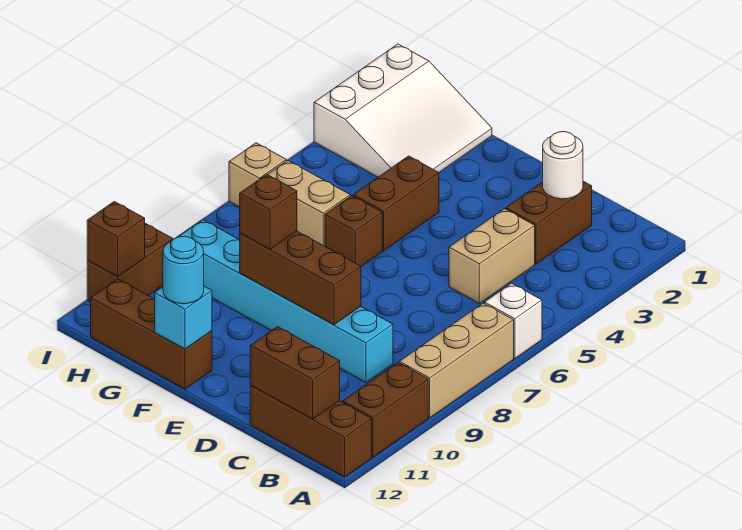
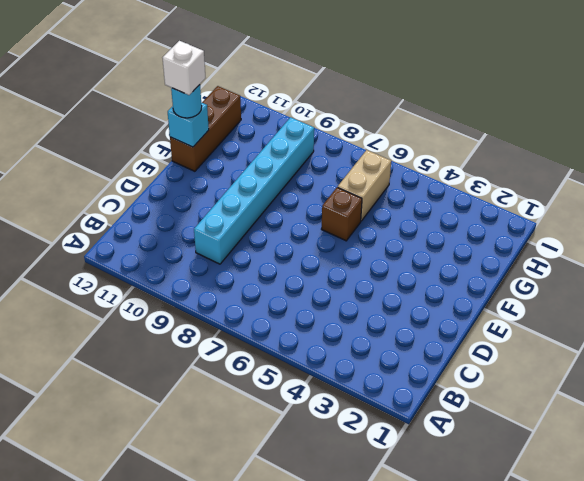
white brick F12 level 4 -> white brick A6 level 1
none -> tan brick A7:A9 level 1
none -> brown brick A10:A11 level 1
none -> brown brick A12:C12 level 1

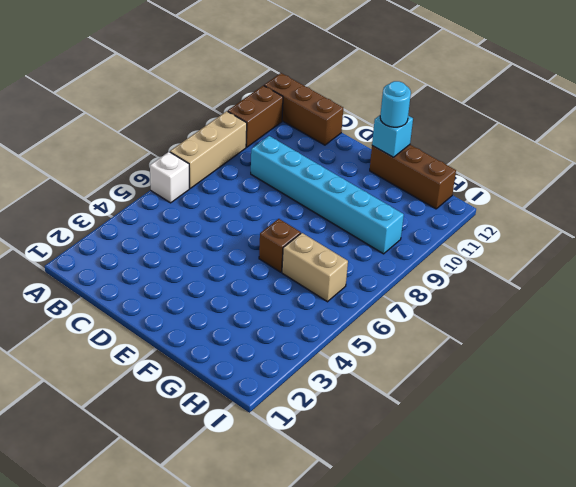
none -> brown brick C2:C3 level 1
none -> tan brick C4:C5 level 1
none -> brown brick F4:F5 level 1

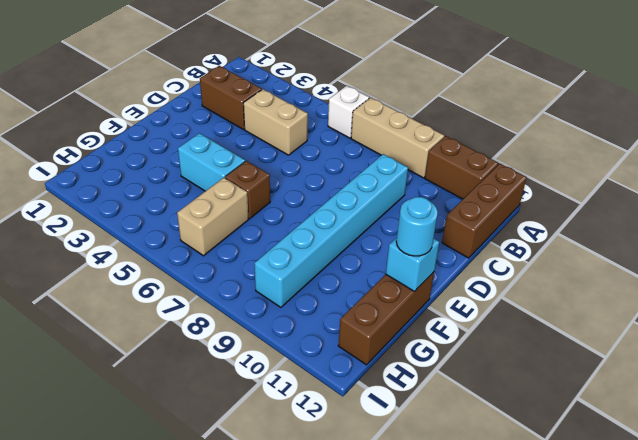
cyan brick F4:F5 level 1 -> brown brick F4:F5 level 1
none -> white slope G1:I3 level 1 top I
none -> tan brick I6 level 1
none -> brown brick I10:I11 level 1

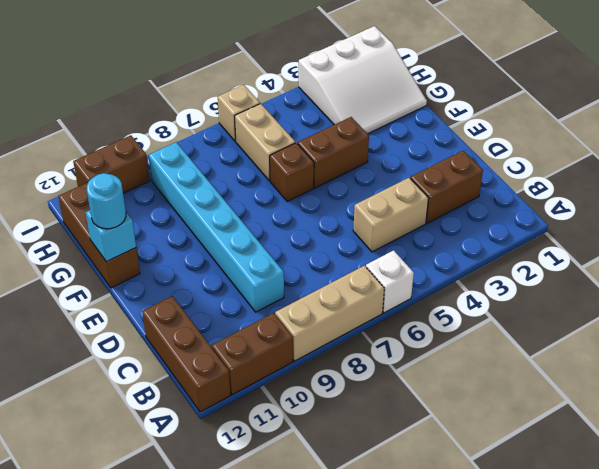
none -> brown brick B12:C12 level 2
none -> white round brick C2 level 2
none -> brown brick D9:F9 level 2

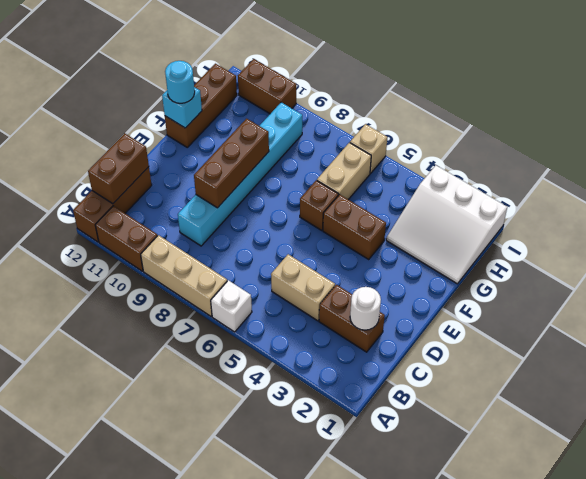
none -> brown brick I11 level 2
none -> brown brick F9 level 3

